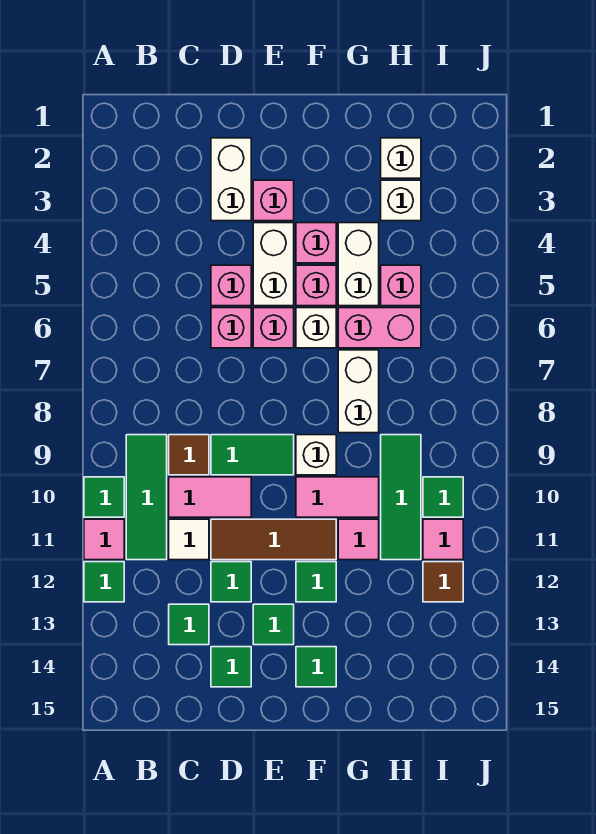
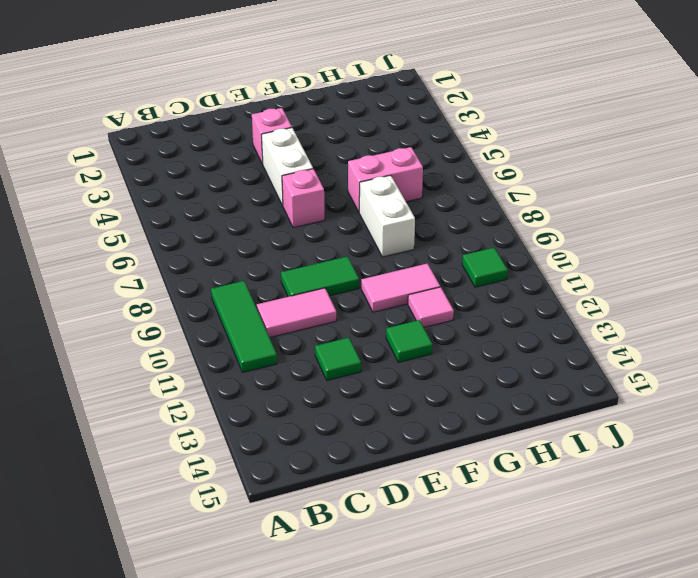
none -> green tile A10 level 1
none -> pink tile A11 level 1
none -> green tile A12 level 1
none -> brown tile C9 level 1

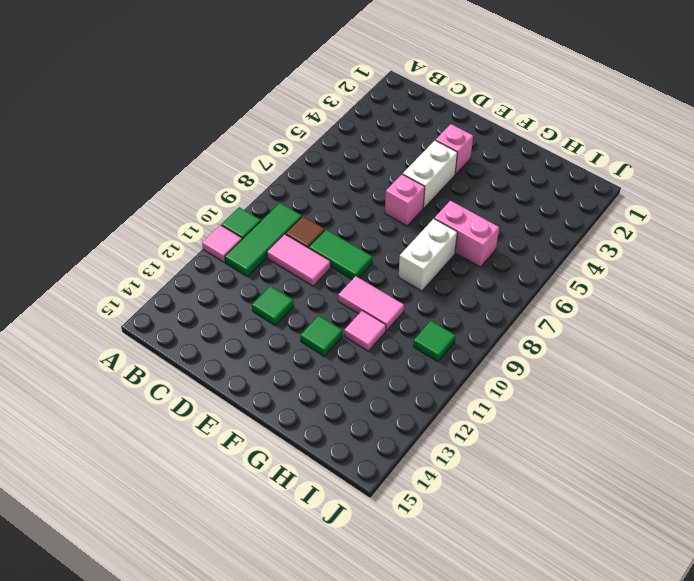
none -> green tile A12 level 1
none -> white tile C11 level 1
none -> green tile C13 level 1
none -> white brick D2:D3 level 1

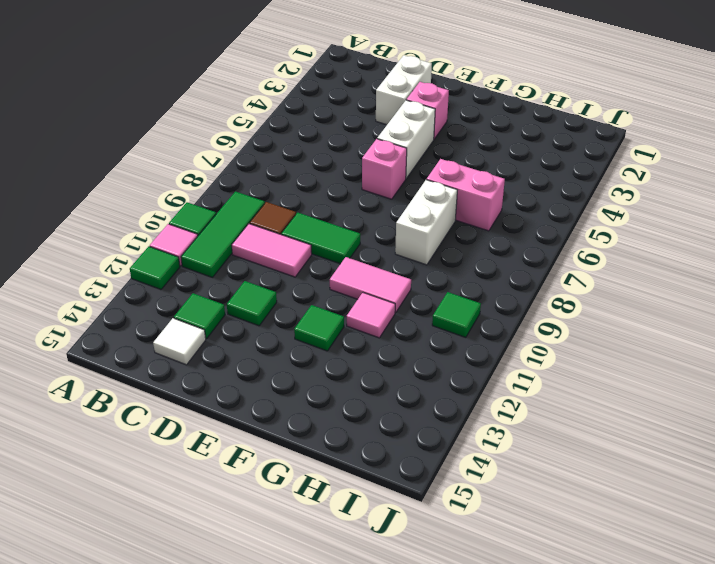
white tile C14 level 1 -> white tile C11 level 1
none -> pink brick D5 level 1
none -> pink brick D6 level 1
none -> brown tile D11:F11 level 1
none -> green tile D14 level 1

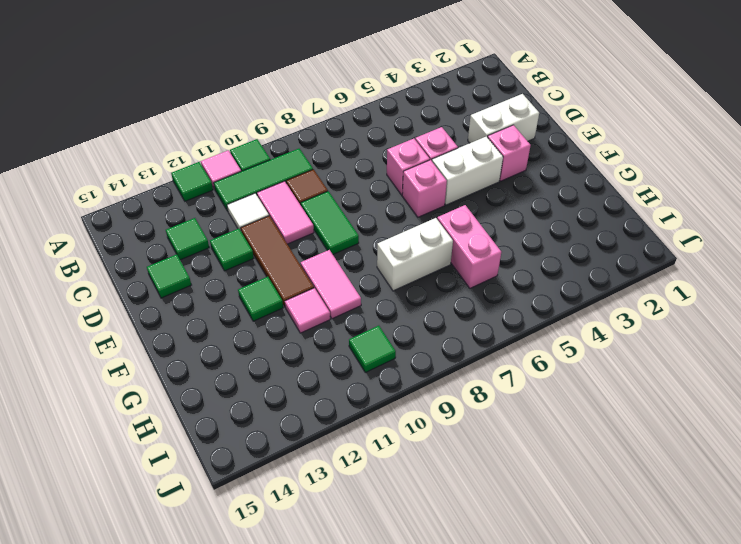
none -> green tile E13 level 1
none -> pink brick F4 level 1
none -> pink brick F5 level 1
none -> white brick F6 level 1

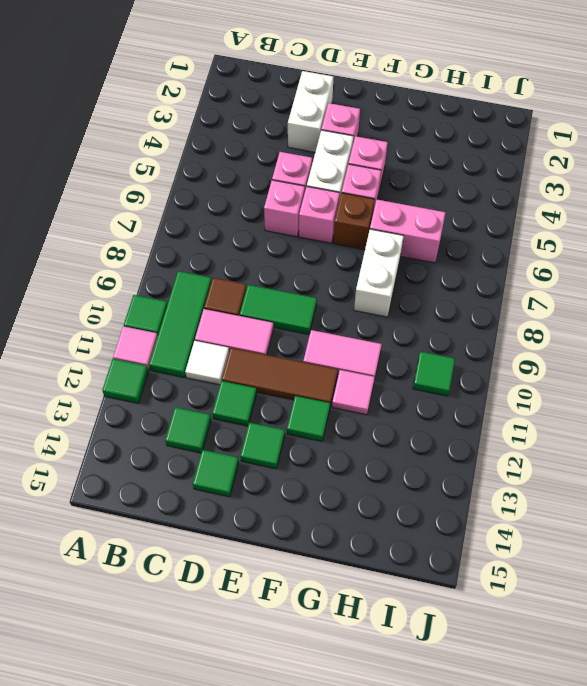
brown brick F6 level 1 -> white brick F6 level 1
none -> white brick F9 level 1
none -> green tile F14 level 1
none -> white brick G4:G5 level 1
none -> white brick H2 level 1

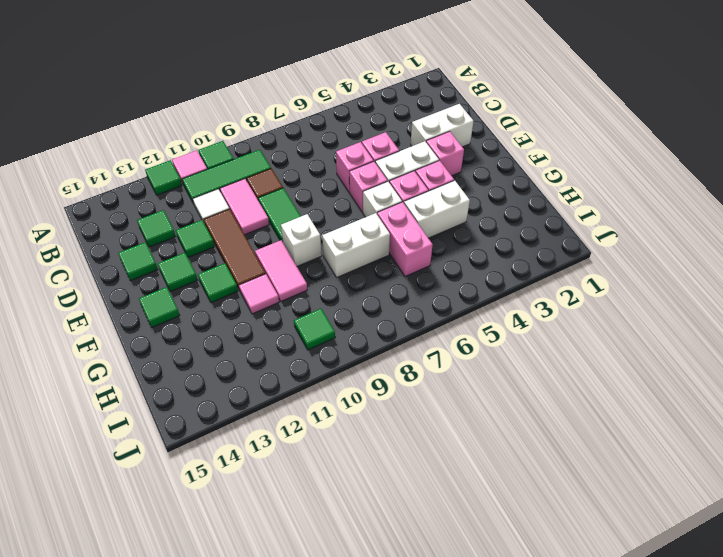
none -> white brick H2 level 1
none -> white brick H3 level 1
none -> pink brick H5 level 1
none -> green tile H9:H11 level 1

